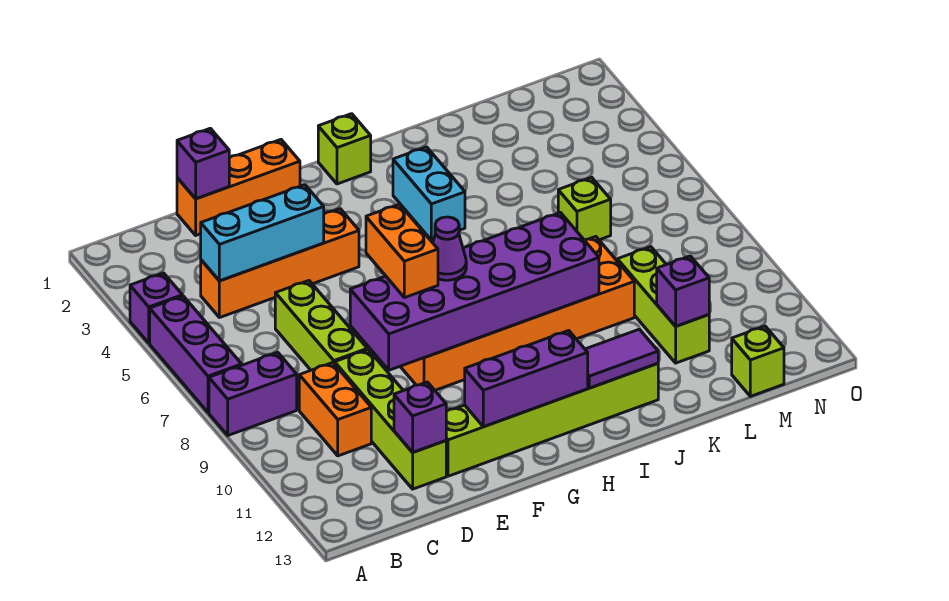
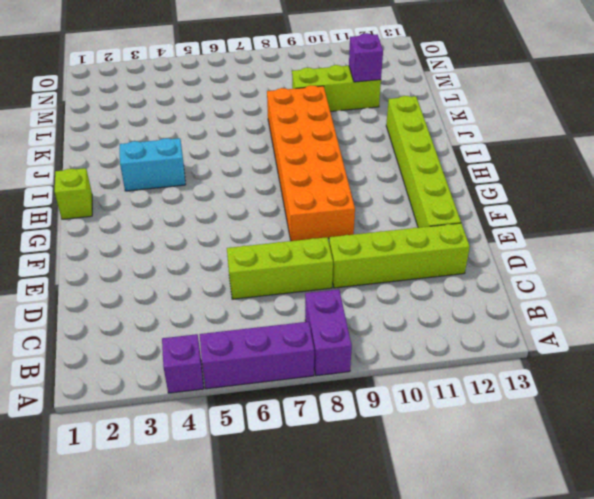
none -> orange brick C4:F4 level 1
none -> orange brick C9:C10 level 1
none -> orange brick D1:F1 level 1

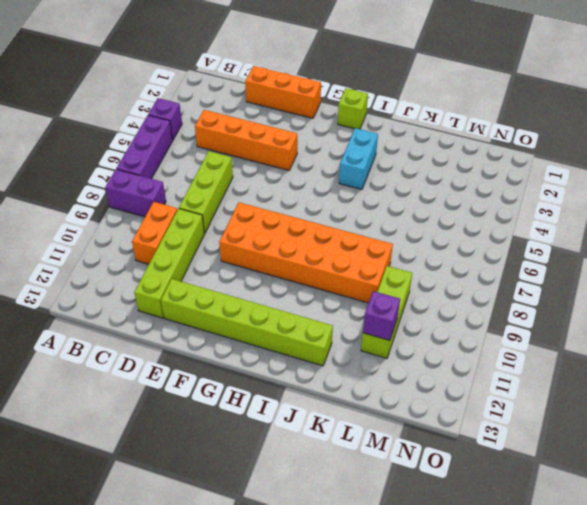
none -> lime brick L6 level 1
none -> lime brick M13 level 1
none -> cyan brick C4:E4 level 2

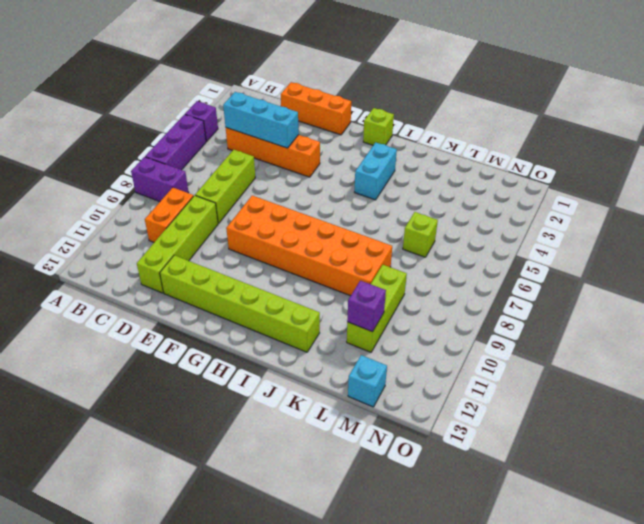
cyan brick M13 level 1 -> lime brick M13 level 1
none -> purple brick D1 level 2
none -> purple brick D12 level 2
none -> purple brick E8:J9 level 2

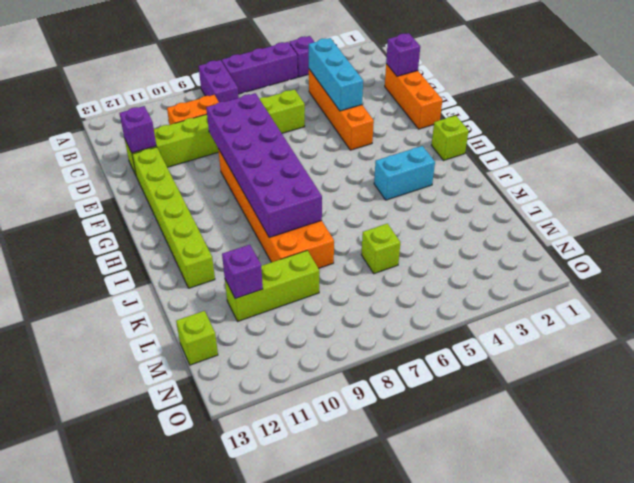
none -> purple brick F12:H12 level 2
none -> purple tile I12:J12 level 2
none -> orange brick F7:F8 level 3

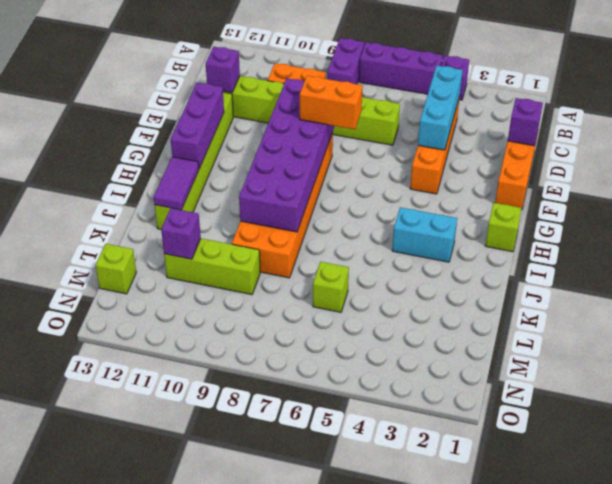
none -> purple cone G8 level 3

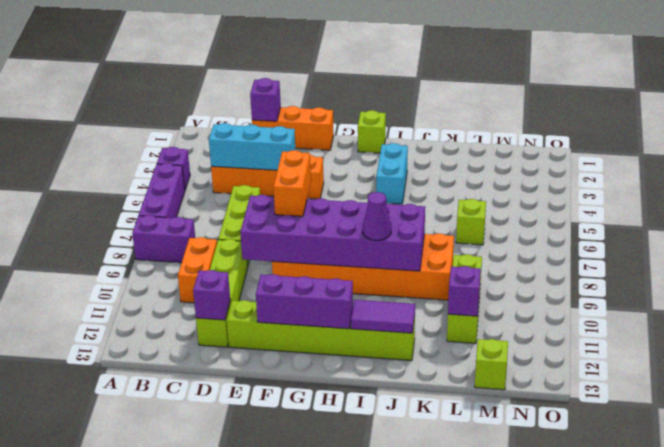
purple cone I9 level 3 -> purple cone G8 level 3

